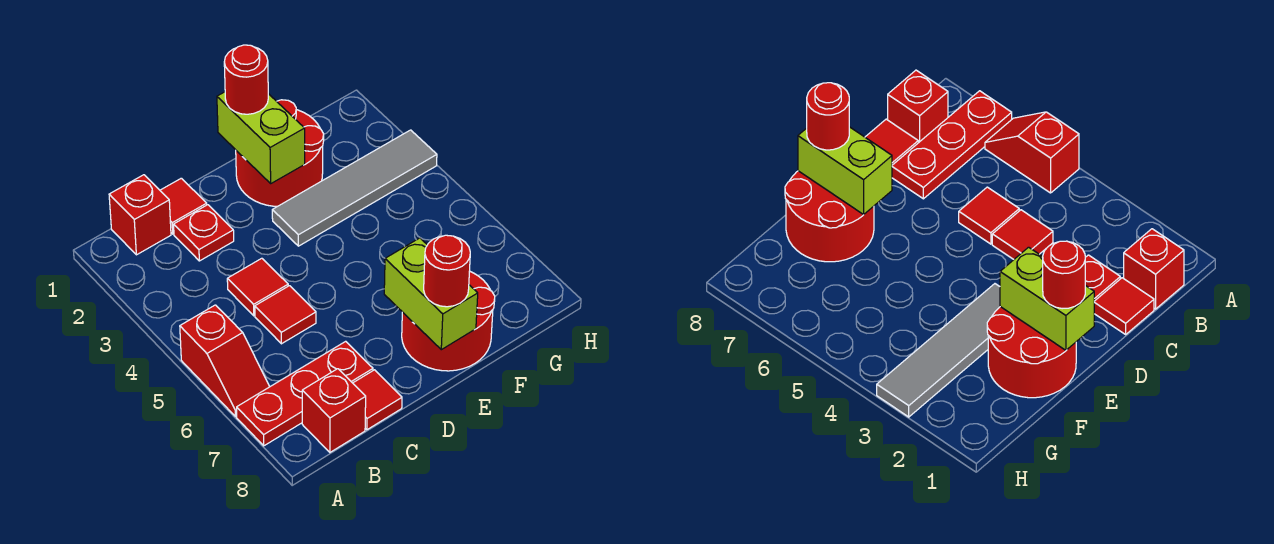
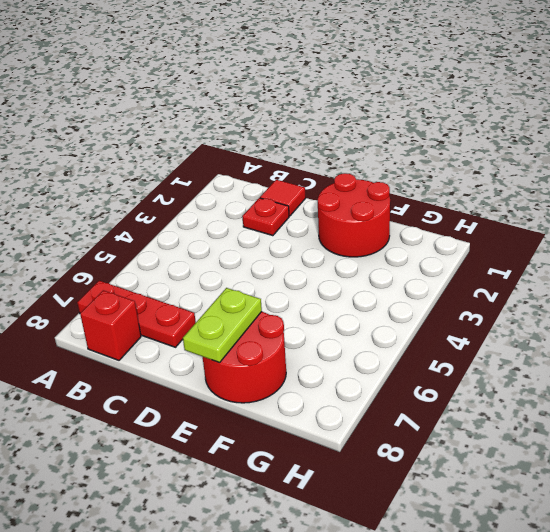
lime plate E7:E8 level 2 -> lime brick E7:E8 level 2
none -> red slope A5:A6 level 1 top 5
none -> red brick B1 level 1
none -> red tile C4 level 1

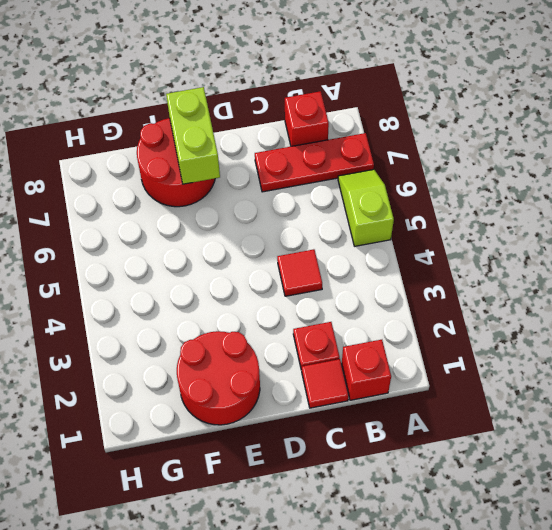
lime slope A5:A6 level 1 top 5 -> red slope A5:A6 level 1 top 5
none -> red tile C5 level 1
none -> red tile C8 level 1
none -> grey tile E3:H3 level 1

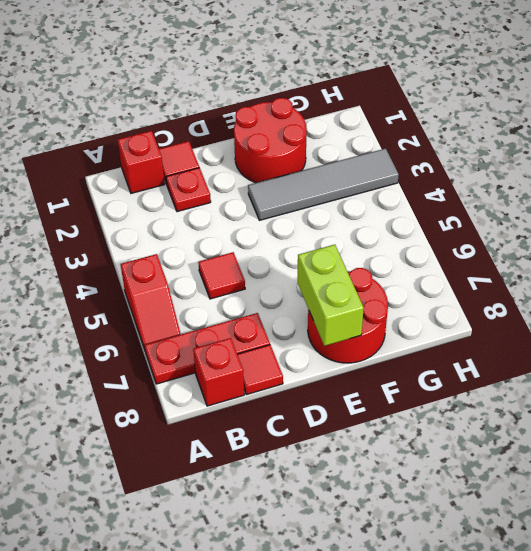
none -> red tile C4 level 1
none -> lime brick E1:E2 level 2
none -> red round brick E1 level 3

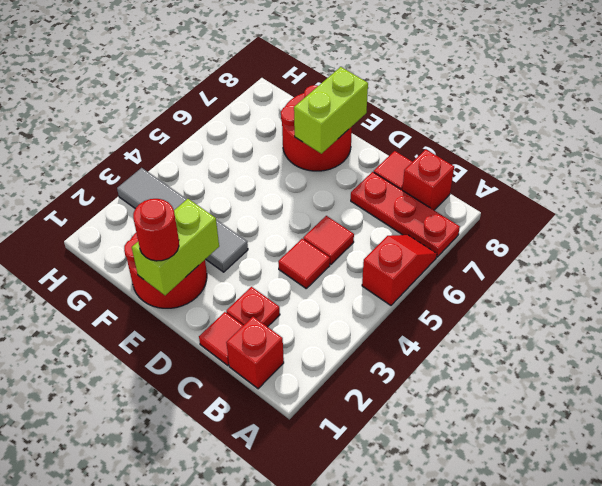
none -> red round brick E8 level 3

